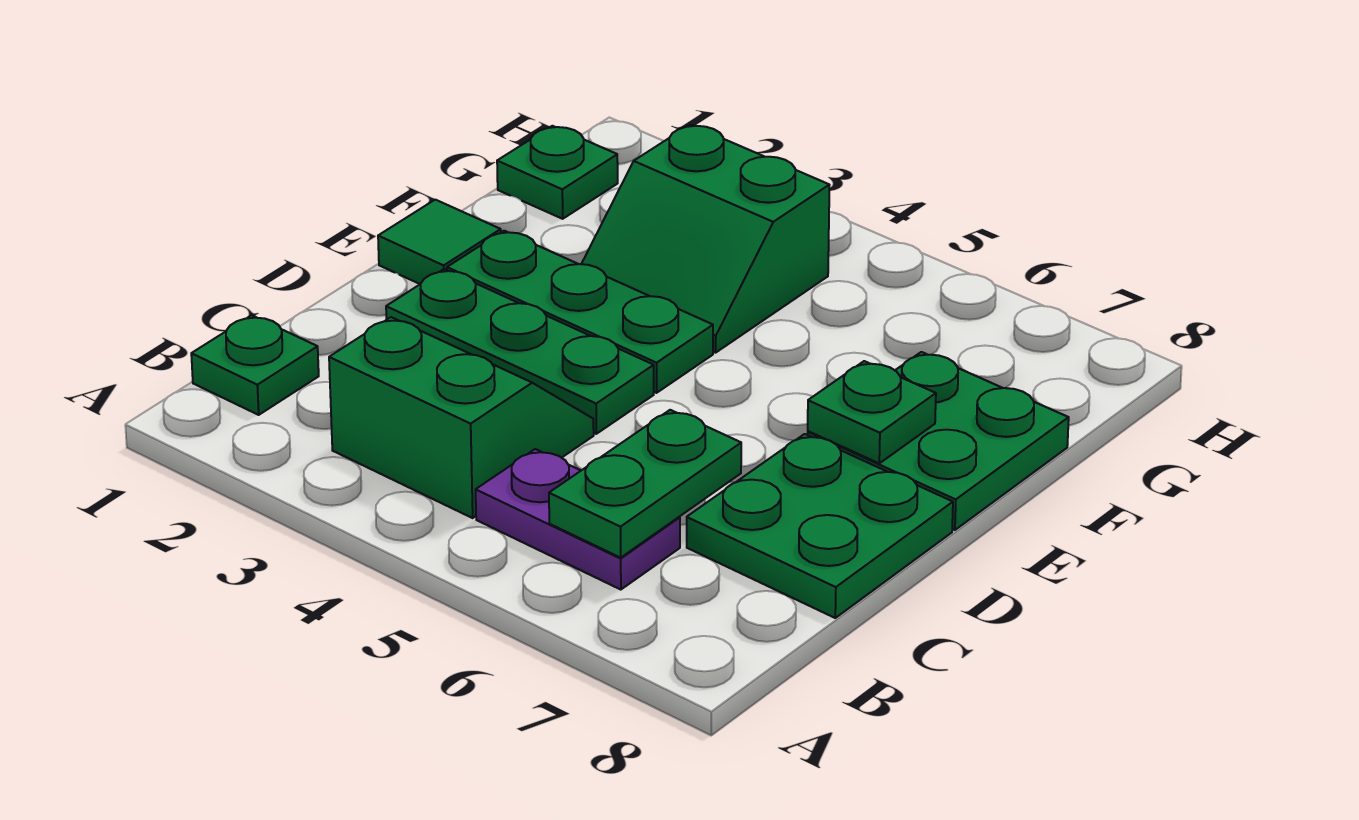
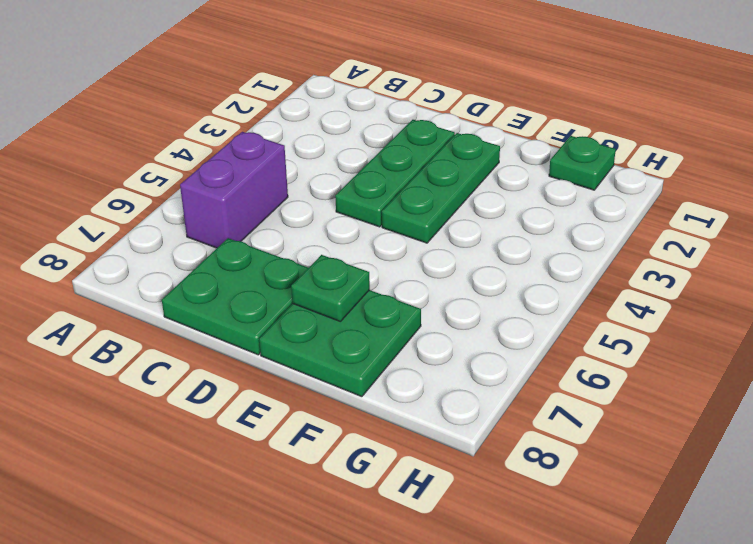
purple brick B5:B6 level 1 -> purple plate B5:B6 level 1
none -> green plate B1 level 1
none -> green slope B3:C4 level 1 top B
none -> green tile E1 level 1

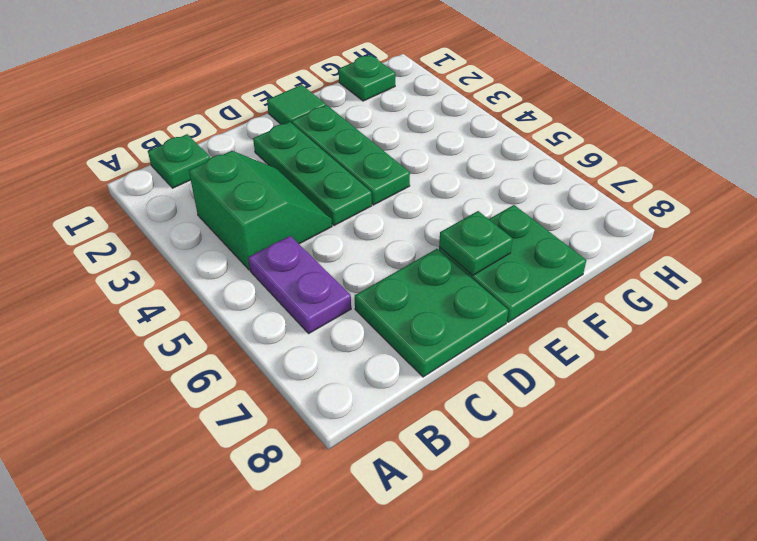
none -> green slope F3:G4 level 1 top G
none -> green plate B6:C6 level 2

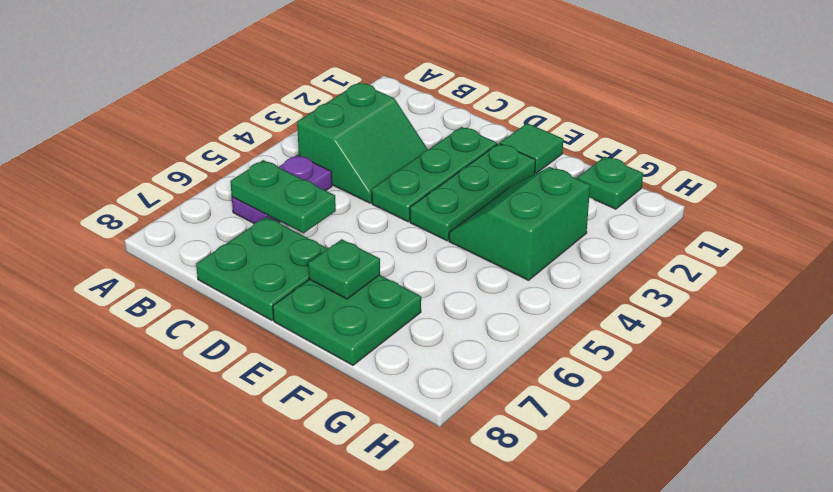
none -> green plate B1 level 1

